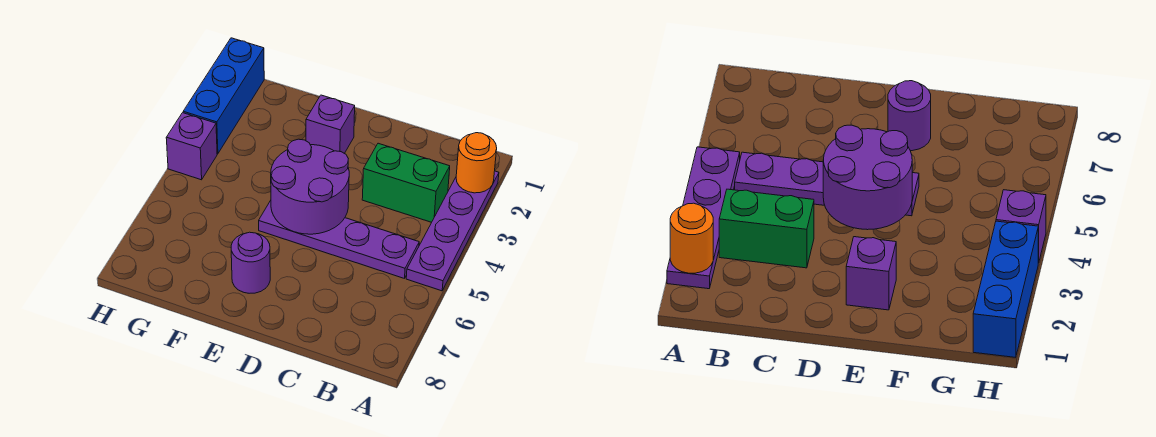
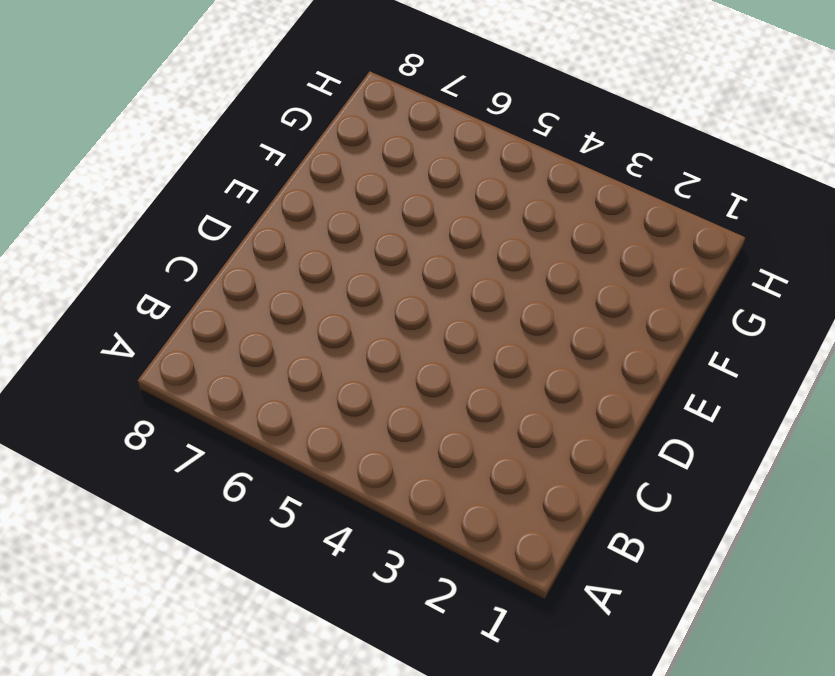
none -> purple plate A2:A5 level 1
none -> green brick B3:C3 level 1

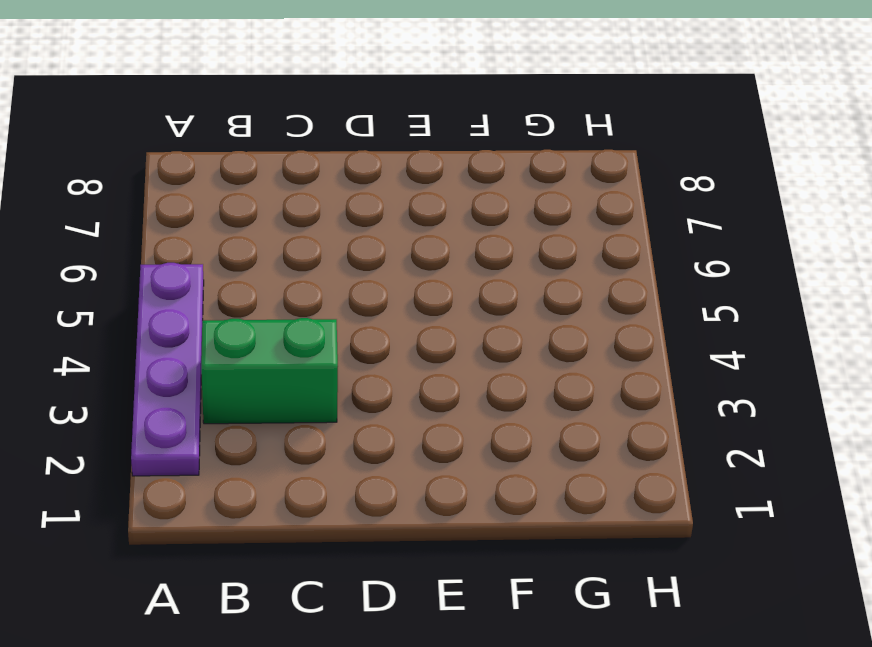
none -> purple plate B5:E5 level 1
none -> purple brick E2 level 1

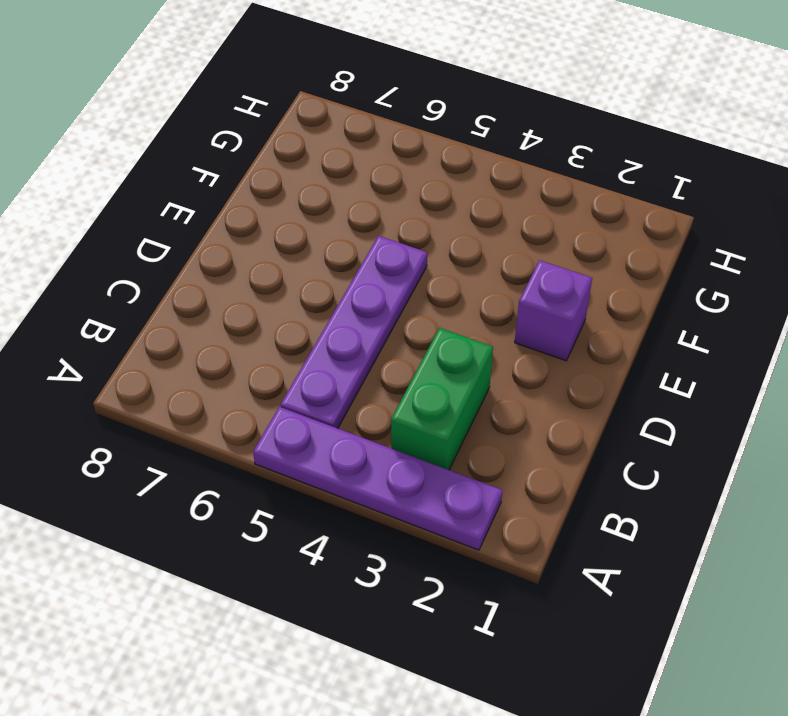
none -> purple round brick E7 level 1
none -> blue brick H1:H3 level 1

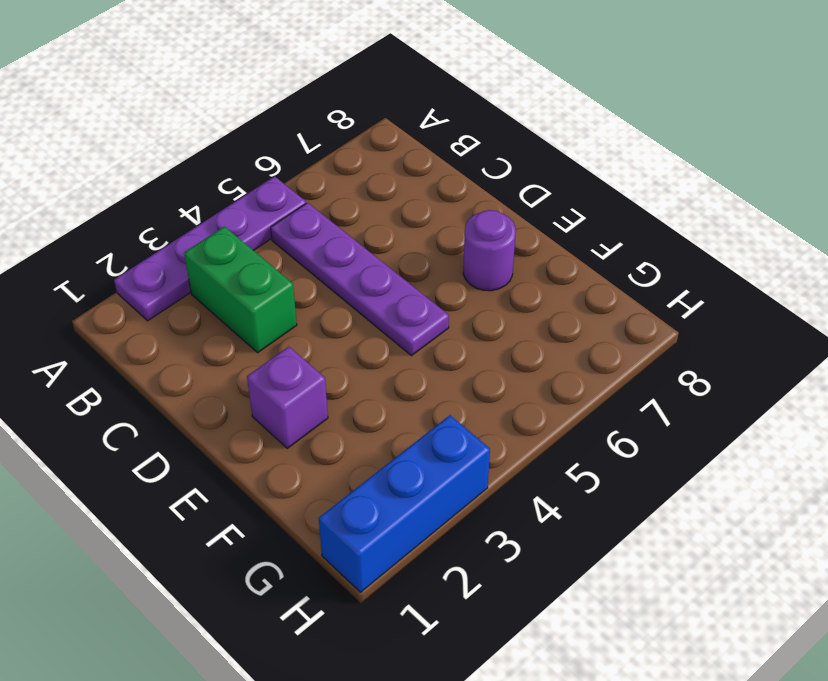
none -> purple brick H4 level 1
none -> orange round brick A2 level 2

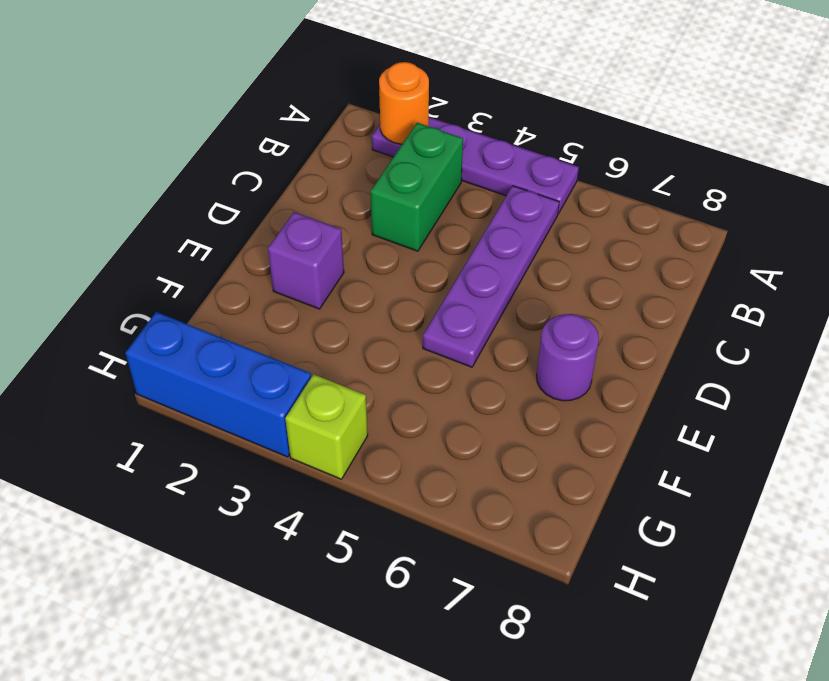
lime brick H4 level 1 -> purple brick H4 level 1
none -> purple round brick D4:E5 level 2

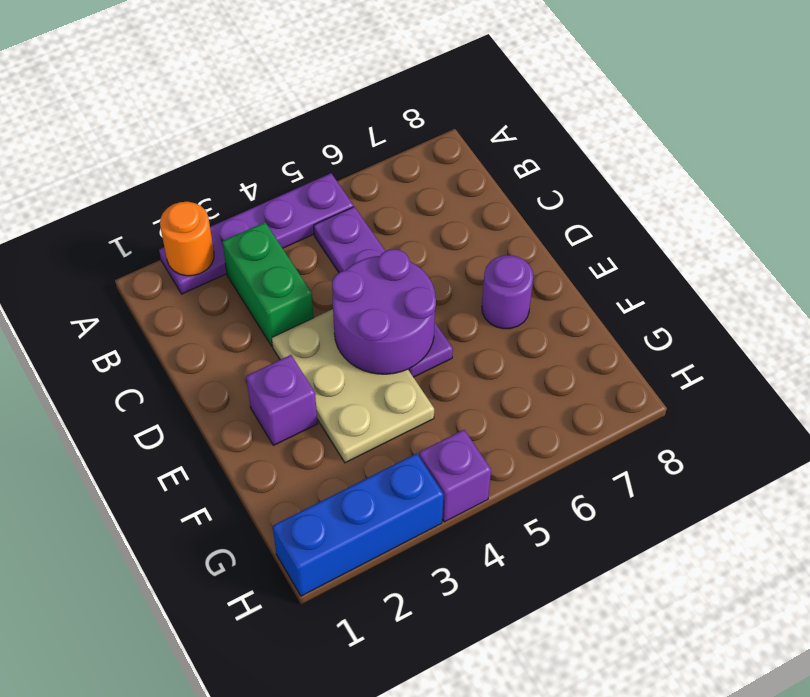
tan plate D3:F4 level 1 -> none

